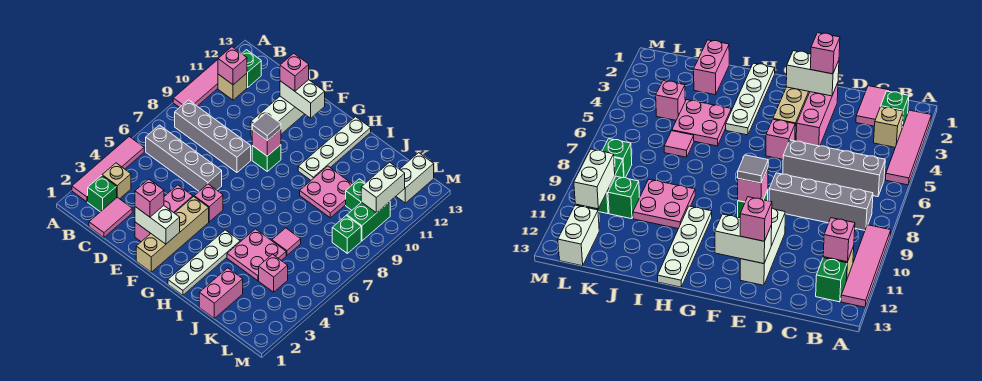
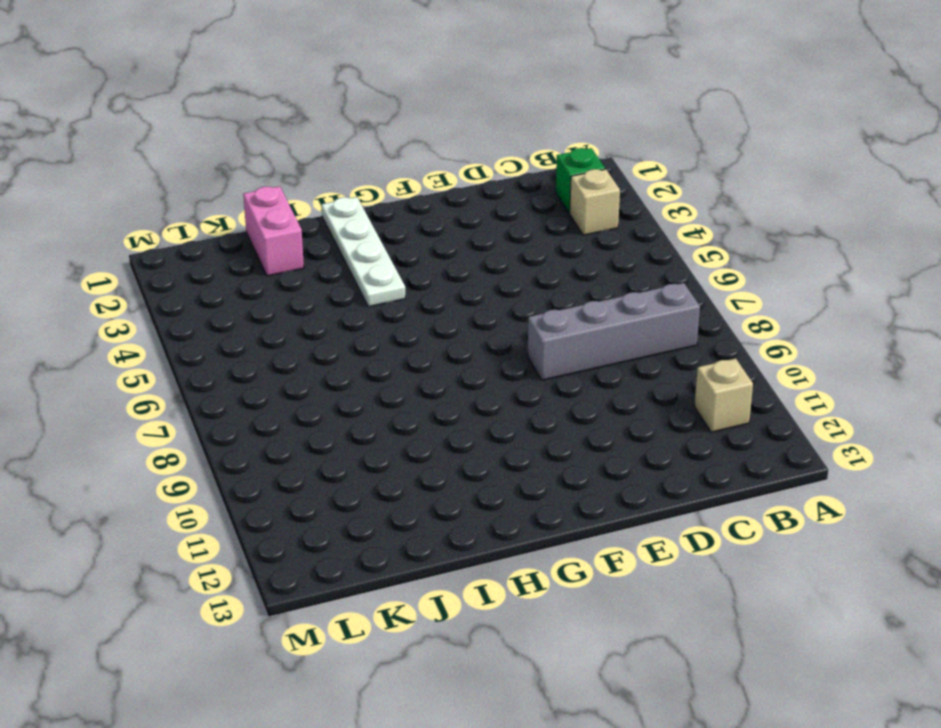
none -> pink tile A2:A5 level 1
none -> pink tile A9:A12 level 1
none -> grey brick B6:E6 level 1
none -> green brick B12 level 1

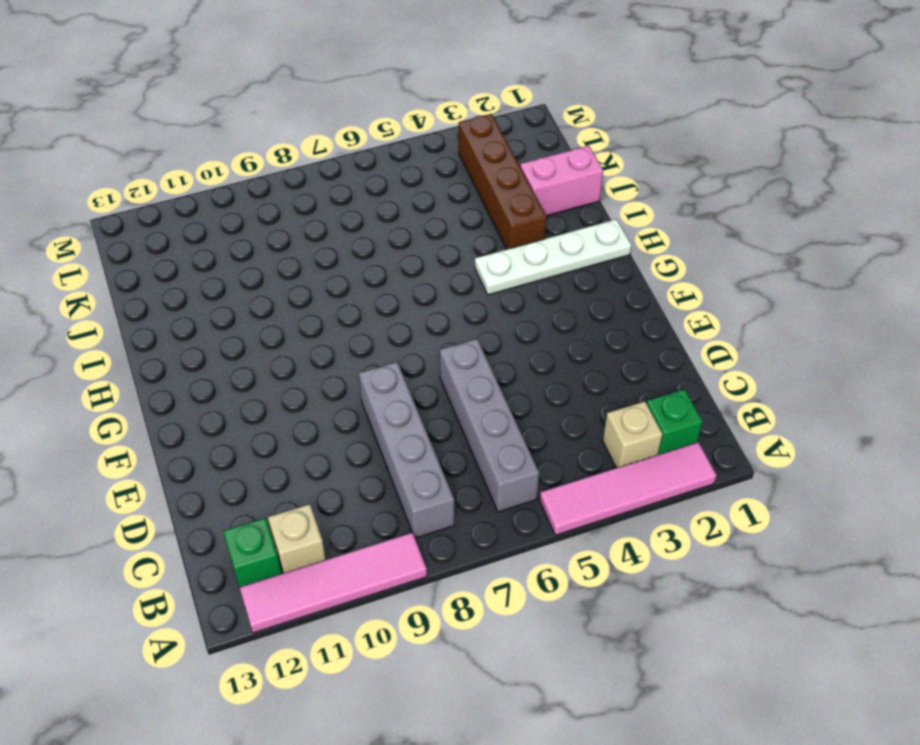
brown brick I3:L3 level 1 -> none
none -> pink tile C1:C2 level 1
none -> pink brick E2:E4 level 1
none -> white brick E10:E12 level 1
none -> tan brick F1:F4 level 1

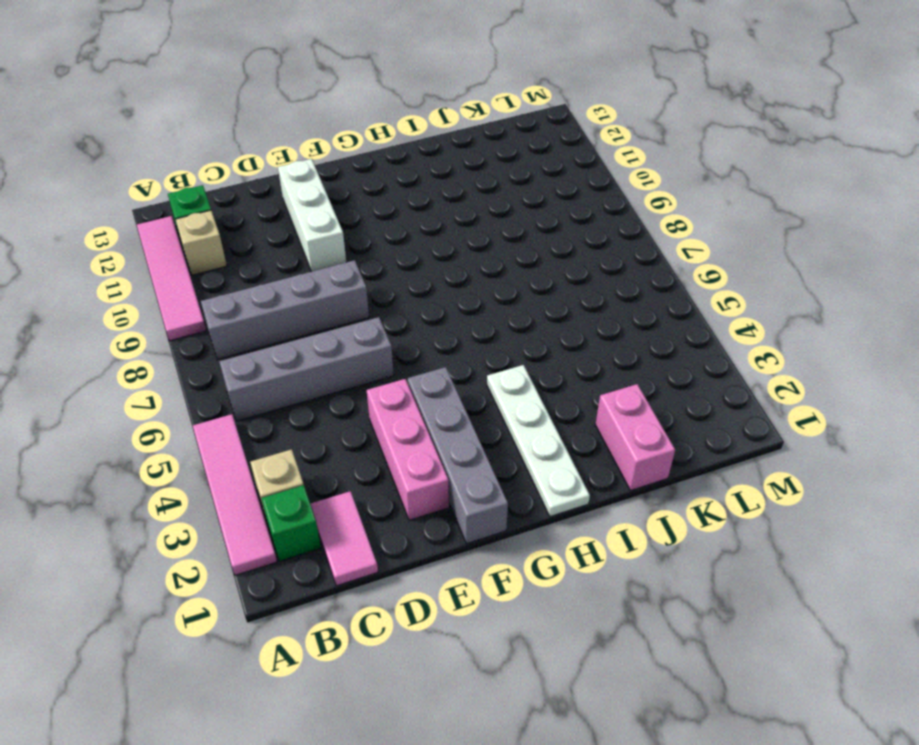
grey brick F1:F4 level 1 -> tan brick F1:F4 level 1
none -> pink brick F5 level 1
none -> green brick F9 level 1
none -> white plate H10:H13 level 1
none -> pink plate I4:J5 level 1

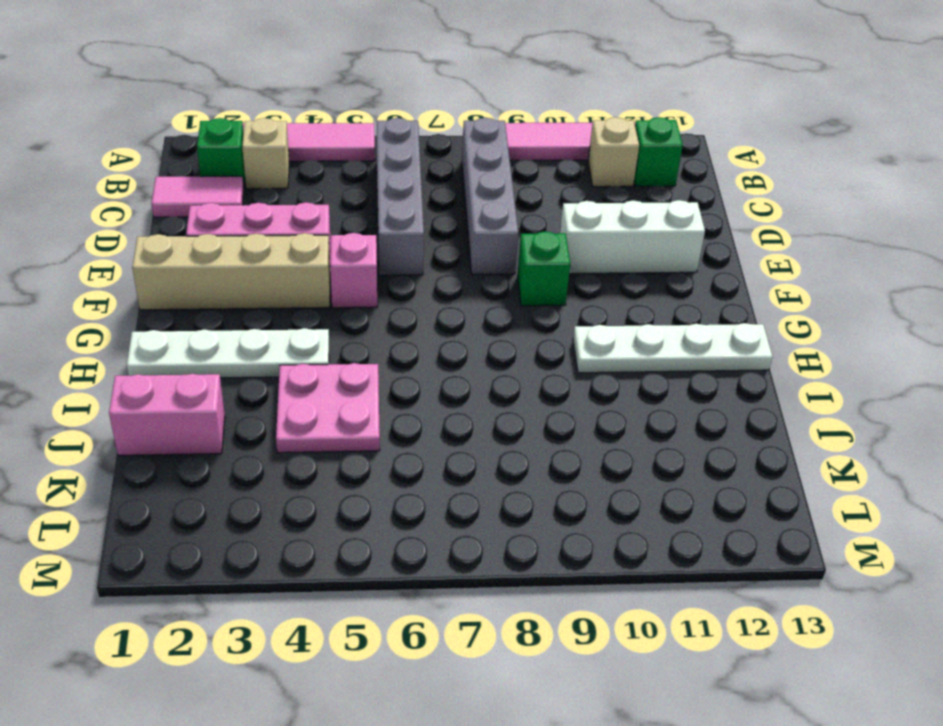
none -> pink plate I9:J10 level 1
none -> pink tile J6 level 1
none -> pink brick K4 level 1
none -> green brick K10 level 1

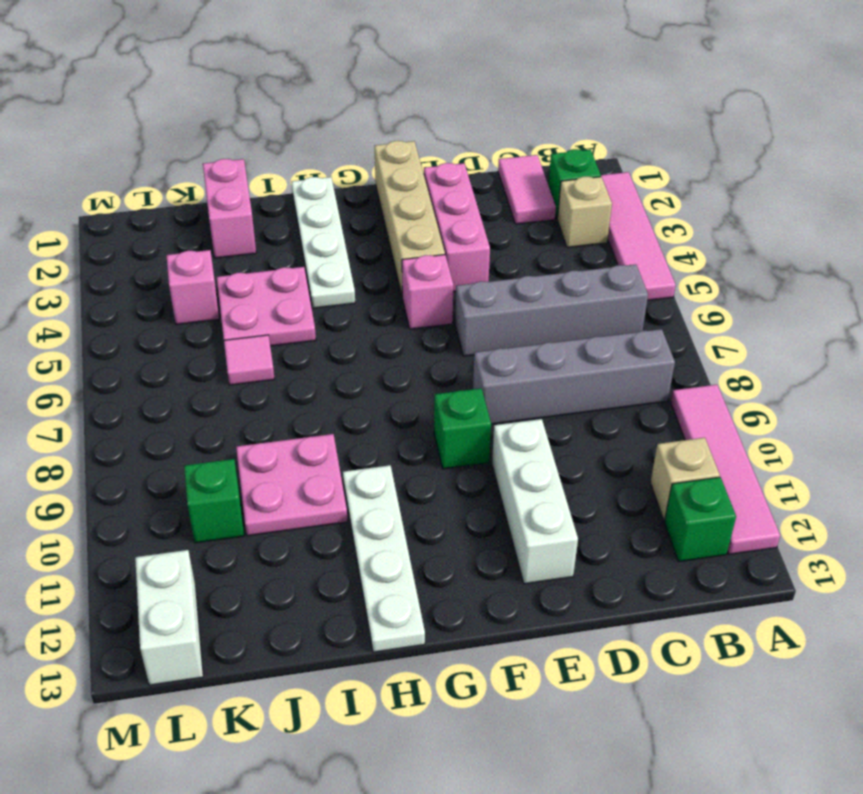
none -> green brick L8 level 1
none -> green brick L9:L10 level 1
none -> pink brick B11 level 2
none -> white brick E2:F2 level 2

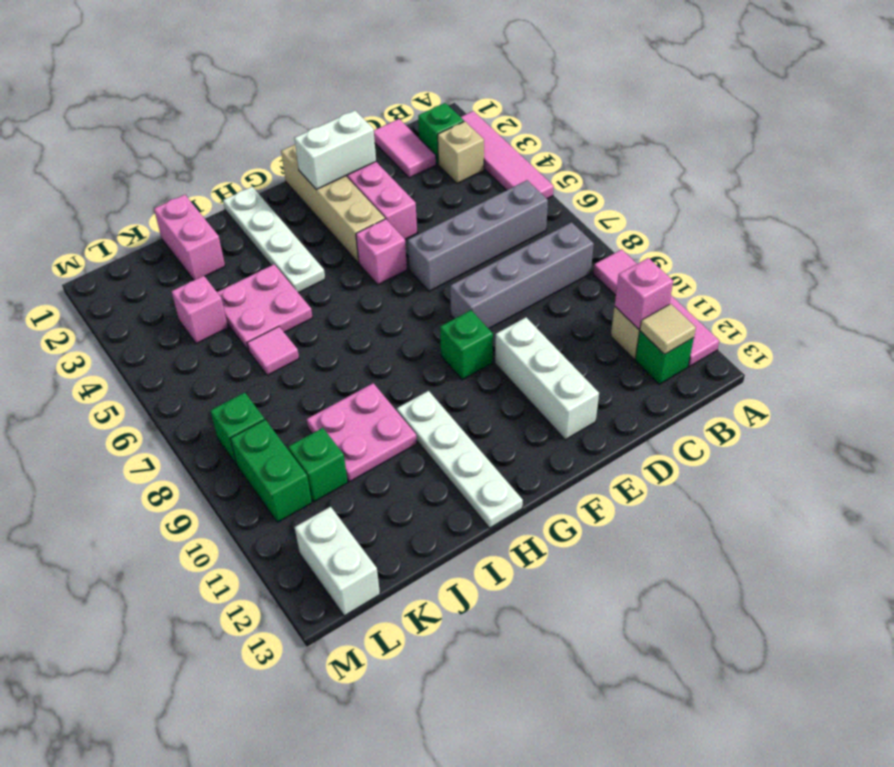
tan tile B12 level 2 -> none
none -> white brick E12:F12 level 2
none -> pink brick F9 level 2
none -> white brick L10:L11 level 2
none -> pink brick E2 level 3

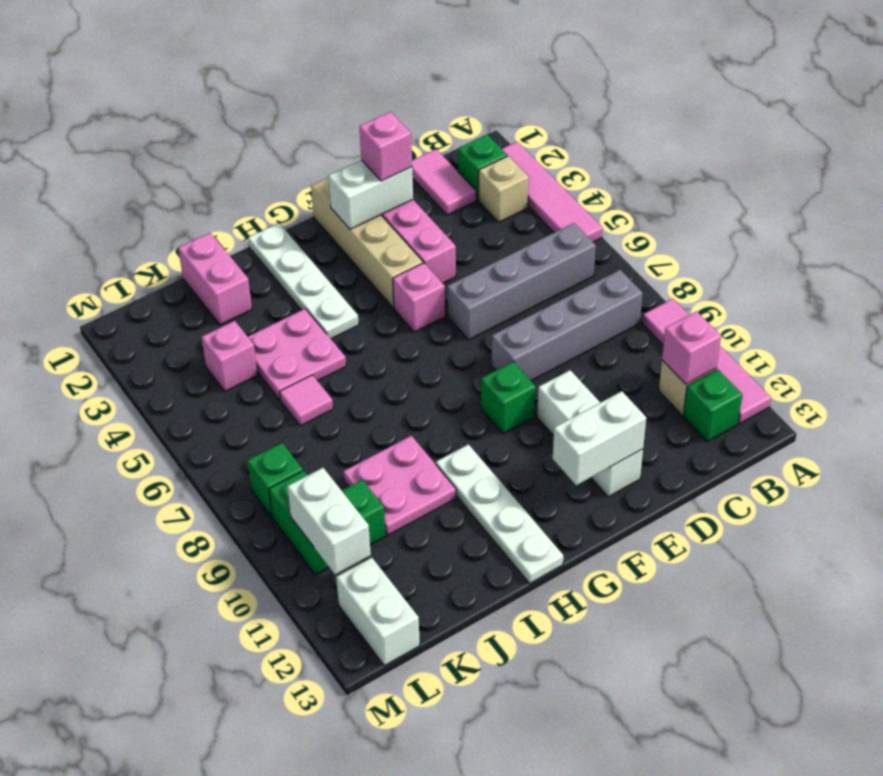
none -> pink brick F9 level 2
none -> pink brick E12 level 3
none -> grey tile F9 level 3

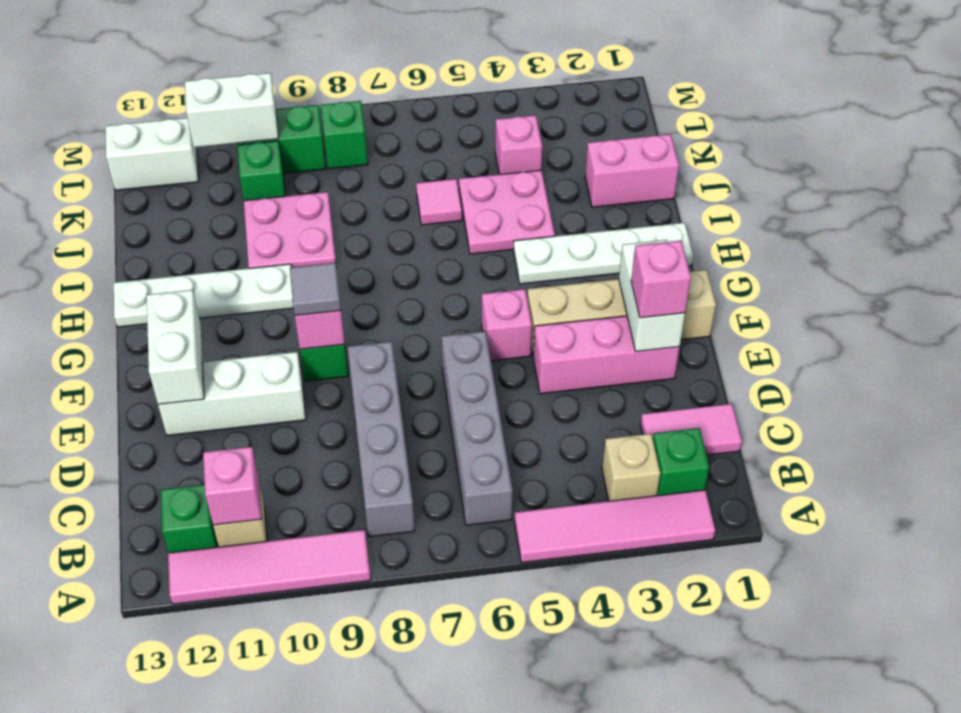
none -> pink brick E12 level 3

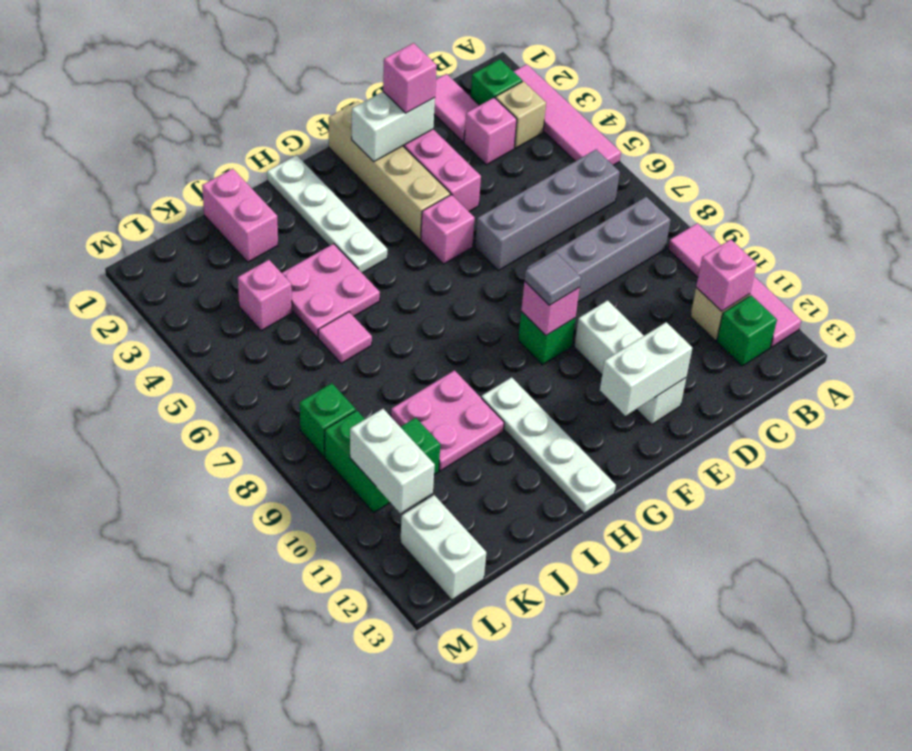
pink brick C3 level 1 -> pink brick E12 level 3

